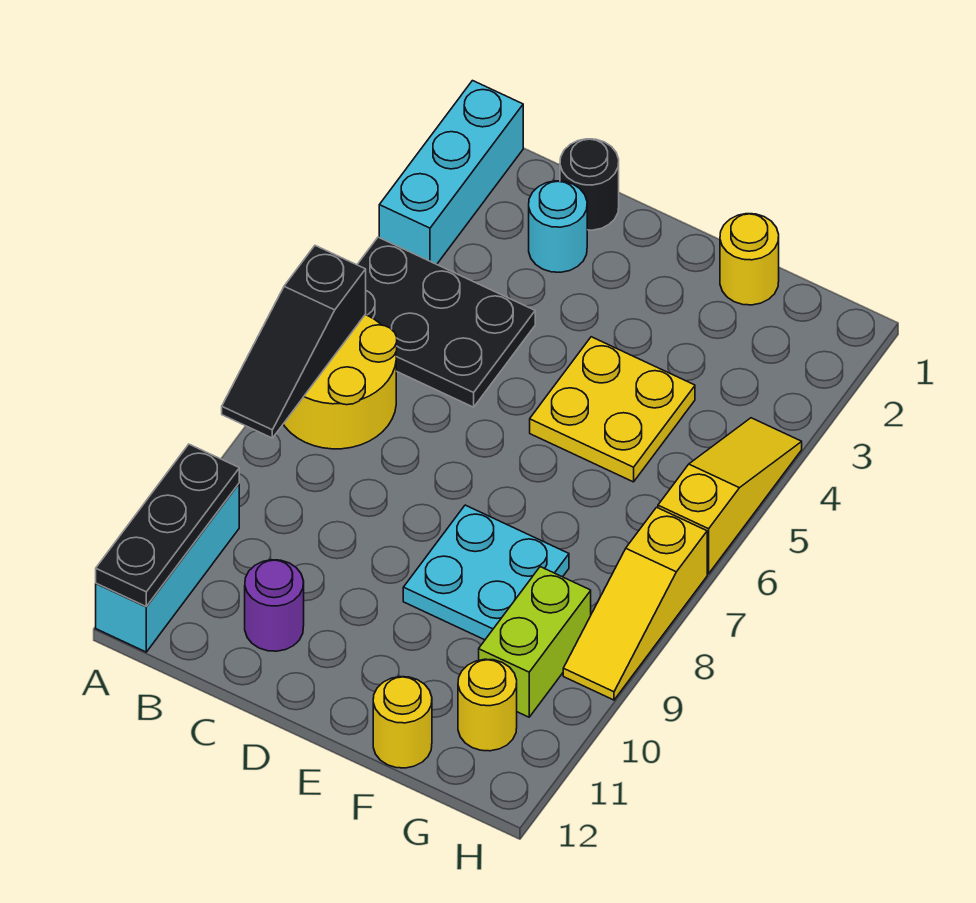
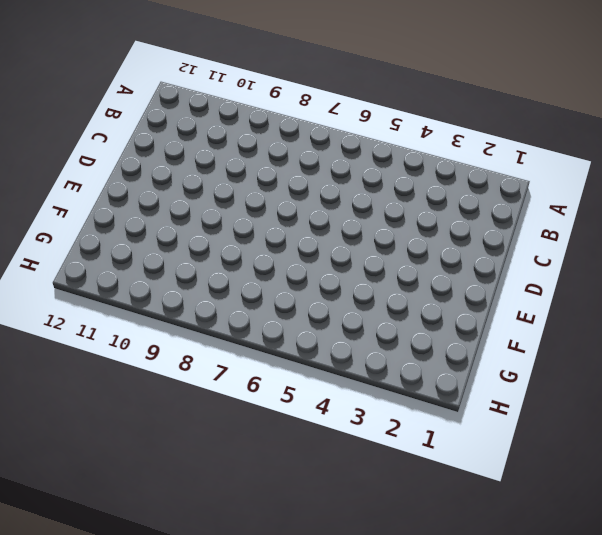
none -> cyan brick A1:A3 level 1
none -> black plate A4:C5 level 1
none -> yellow round brick A6:B7 level 1

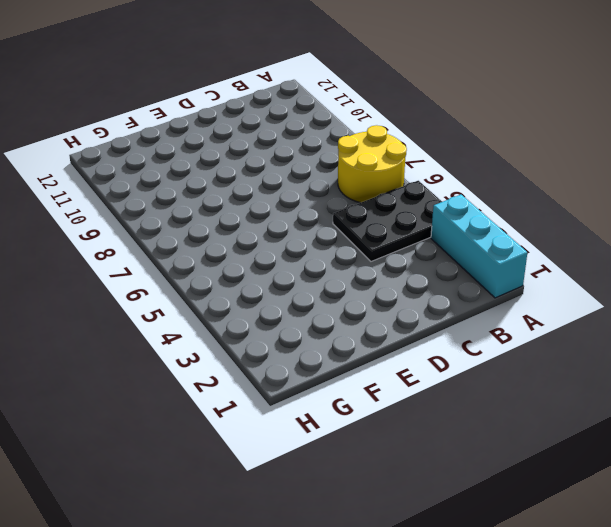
none -> cyan brick A10:A12 level 1
none -> black round brick C1 level 1
none -> cyan round brick C2 level 1

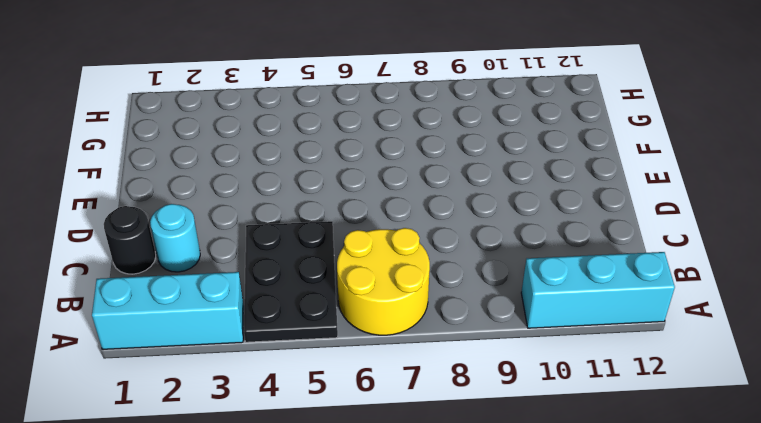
none -> purple round brick C11 level 1
none -> yellow plate E4:F5 level 1
none -> cyan plate E8:F9 level 1

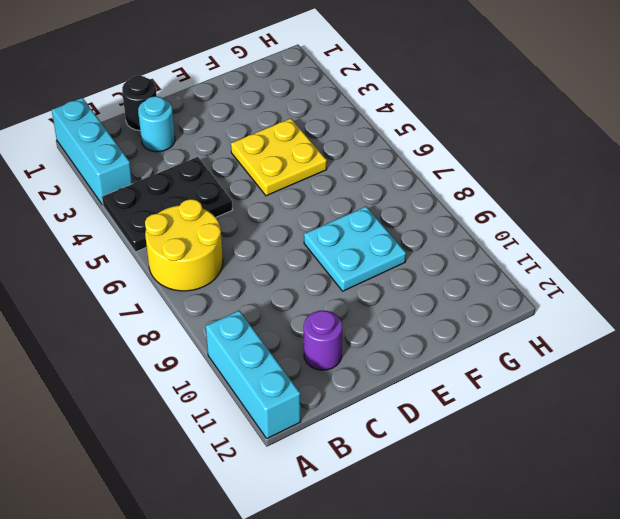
none -> yellow round brick F1 level 1
none -> yellow round brick F12 level 1
none -> lime brick G9:G10 level 1

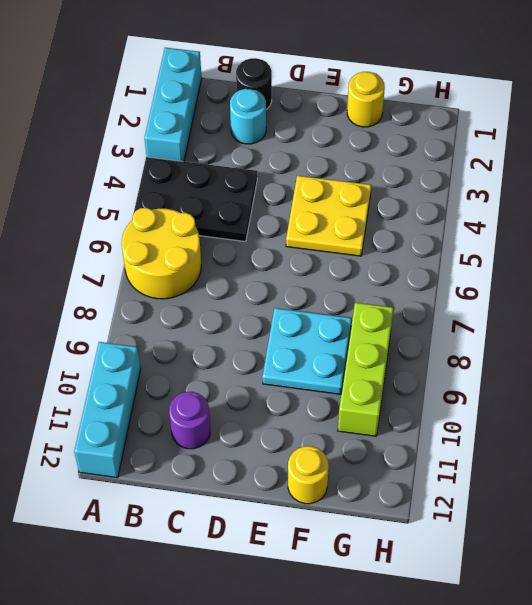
lime brick G8:G10 level 1 -> lime brick G9:G10 level 1
none -> yellow round brick G11 level 1
none -> yellow slope H4:H6 level 1 top 6
none -> yellow slope H7:H9 level 1 top 7

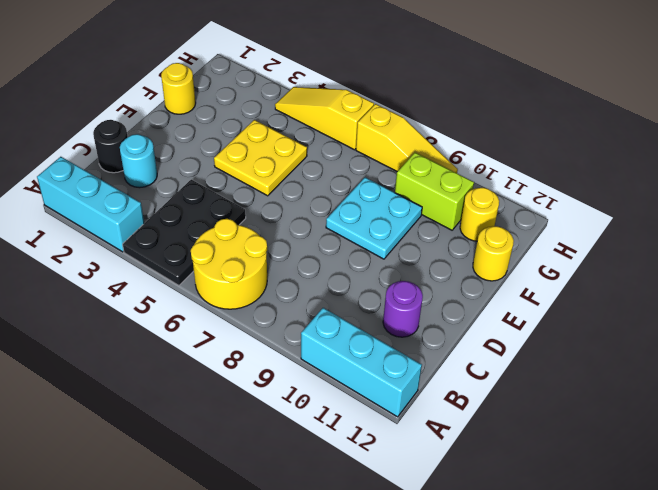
none -> black slope A6:A8 level 2 top 6
none -> black plate A10:A12 level 2

